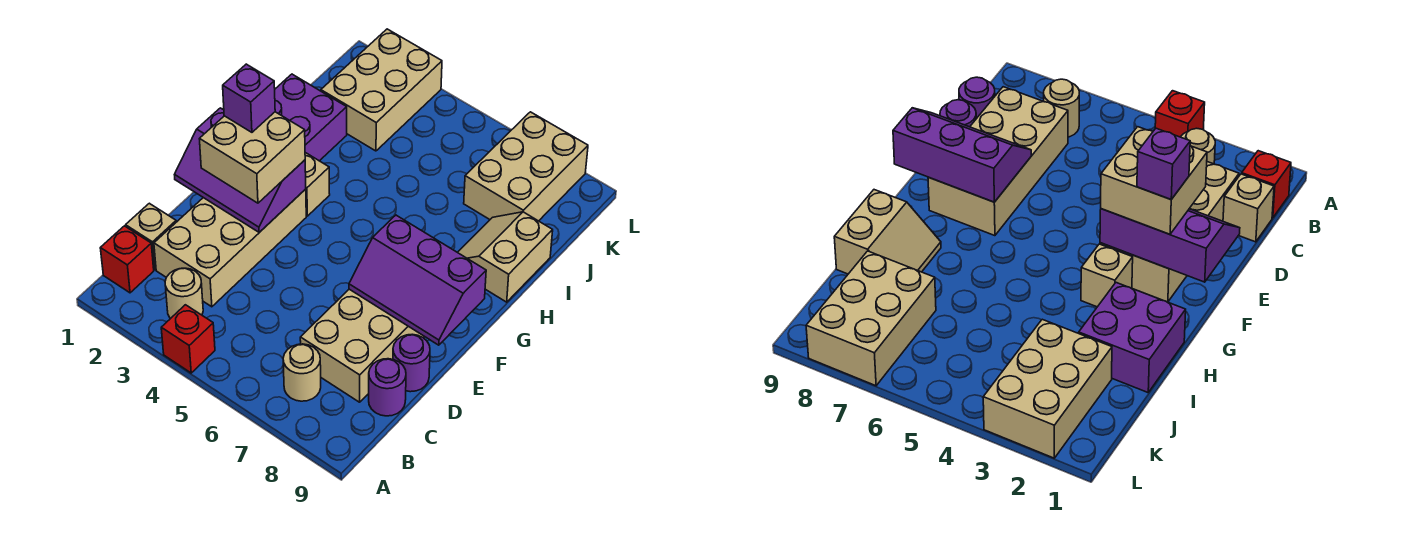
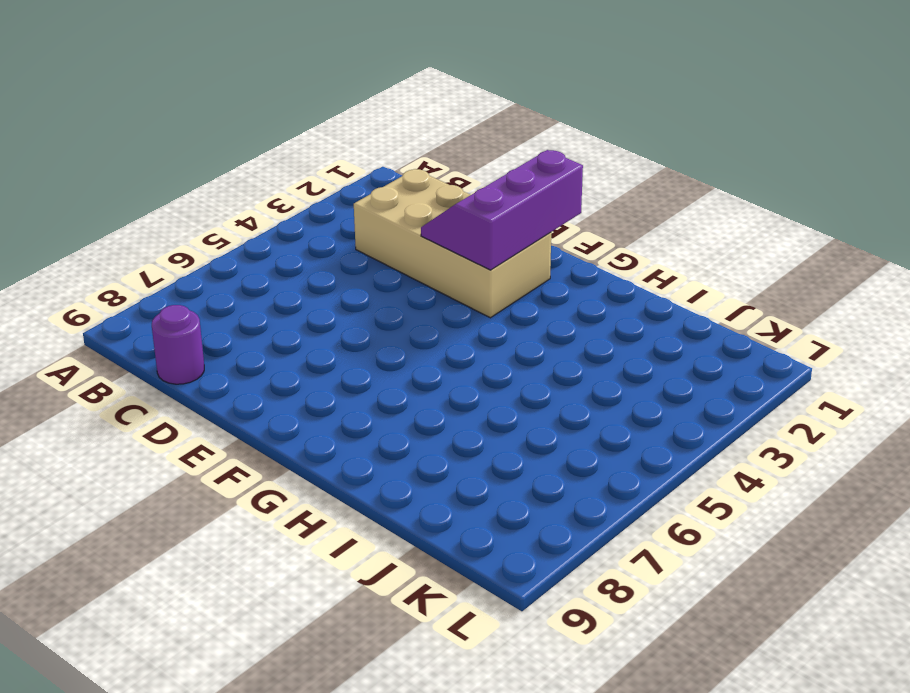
none -> red brick A4 level 1
none -> red brick B1 level 1
none -> tan round brick B3 level 1

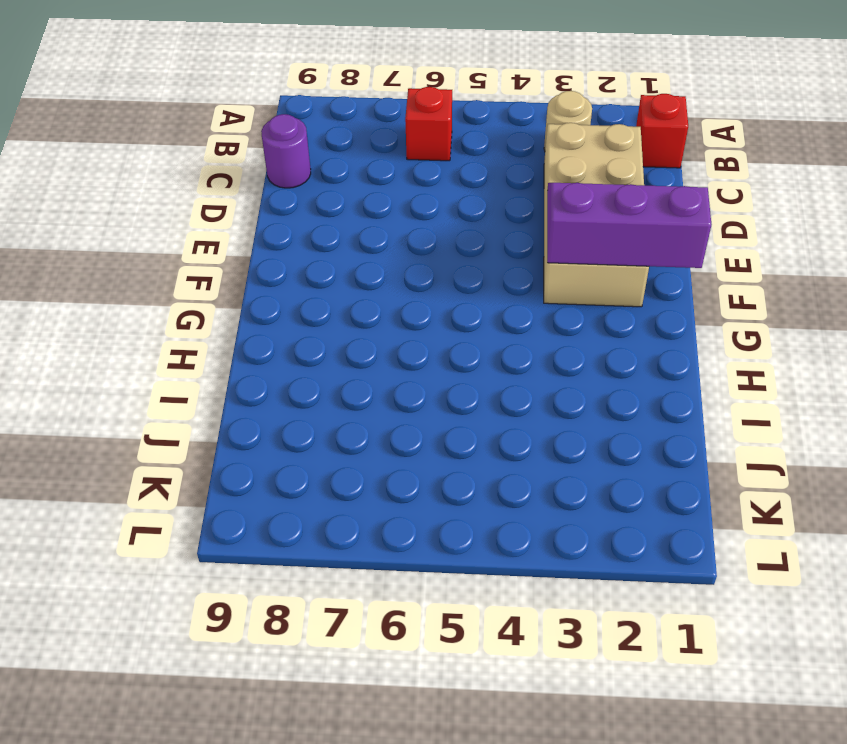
red brick B6 level 1 -> red brick A4 level 1
none -> tan round brick B7 level 1
none -> tan brick C1 level 1
none -> tan brick C7:F8 level 1

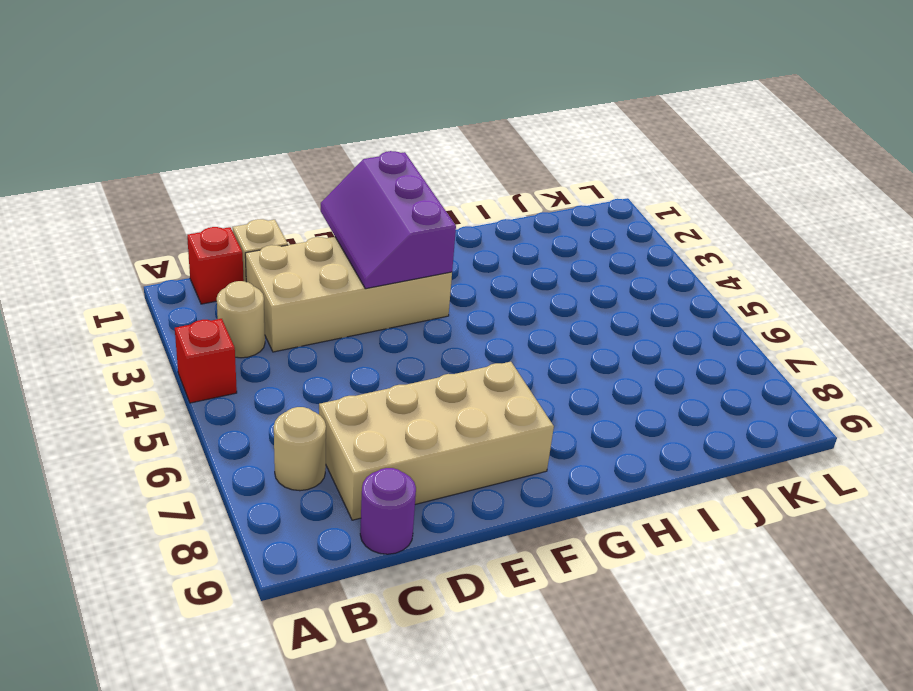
none -> purple round brick D9 level 1
none -> tan brick G3 level 1
none -> purple brick H1:I2 level 1

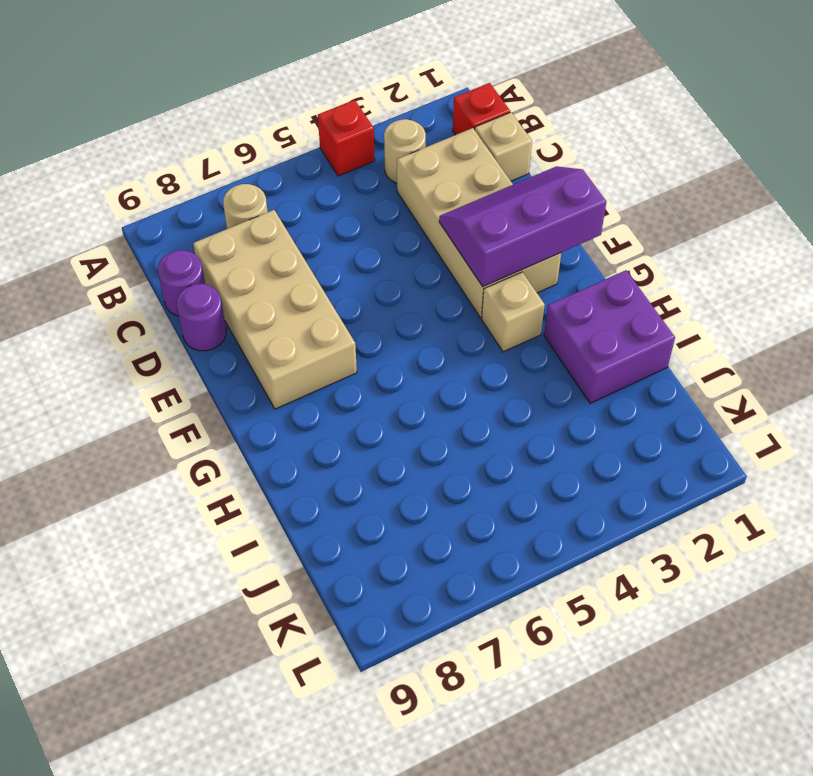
none -> tan slope H8:I9 level 1 top 9
none -> tan brick J2:L3 level 1
none -> tan brick J7:L8 level 1

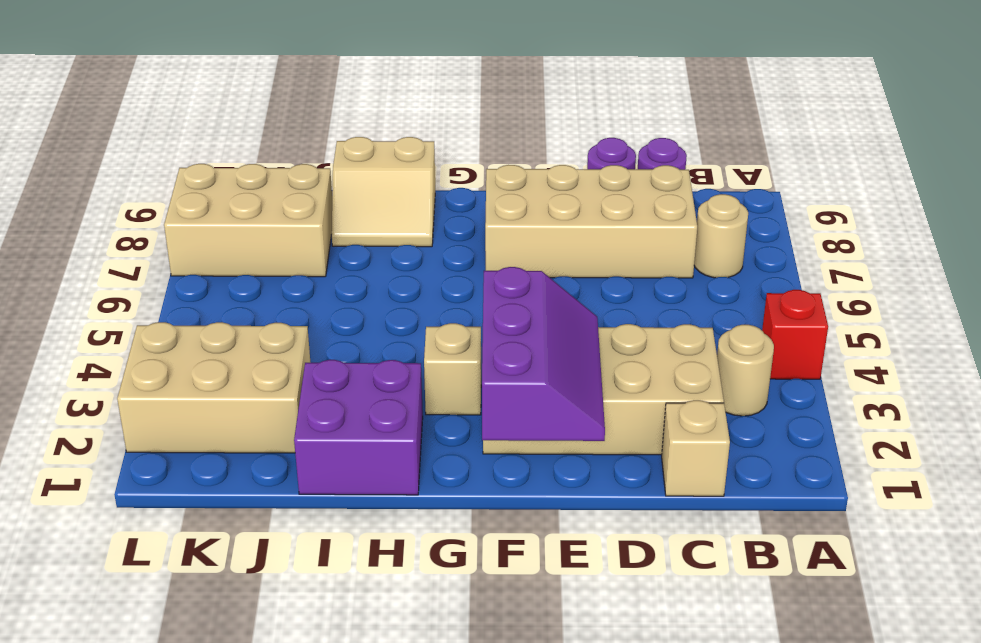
none -> red brick B1 level 1
none -> purple slope E7:F9 level 2 top F
none -> tan brick E2:F3 level 3

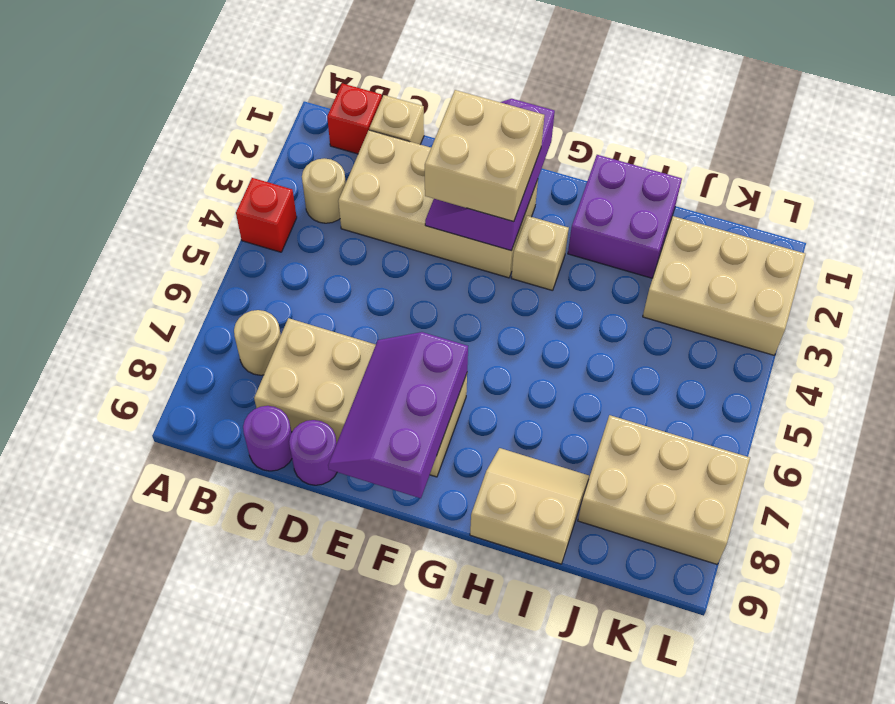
none -> purple brick F2 level 4

